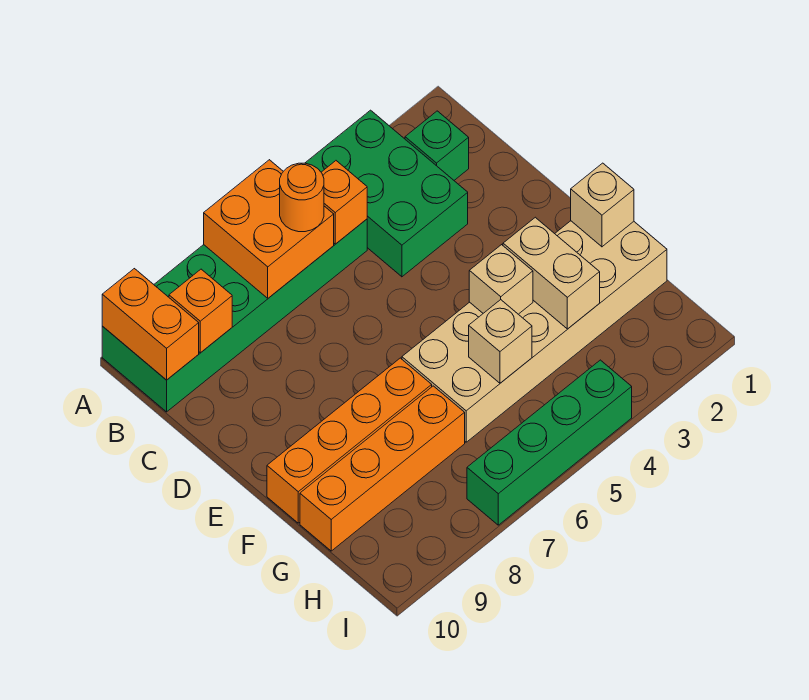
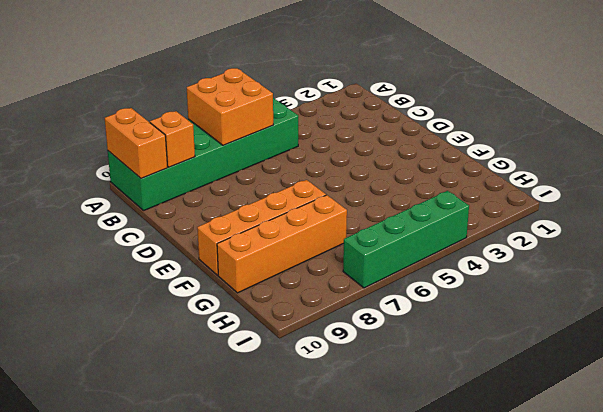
none -> green brick A3:C4 level 1
none -> green brick B2 level 1
none -> tan brick F1:G6 level 1

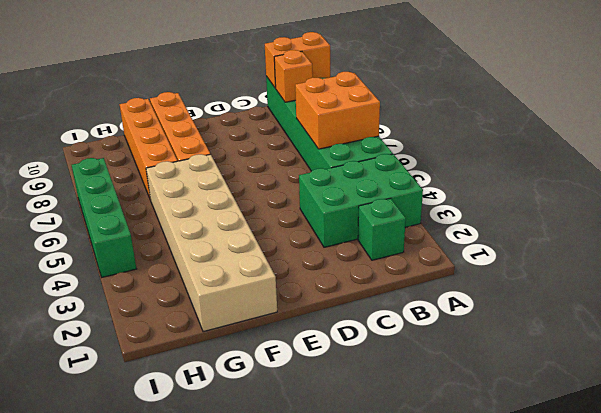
none -> orange brick B5 level 2
none -> tan brick F1 level 2
none -> tan brick F3:G3 level 2

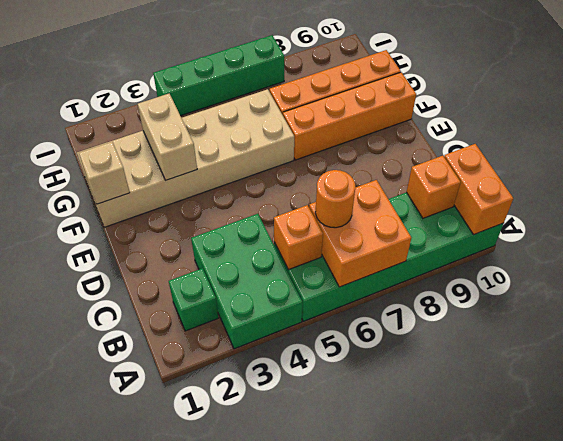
none -> tan brick F4 level 2
none -> tan brick G5 level 2

